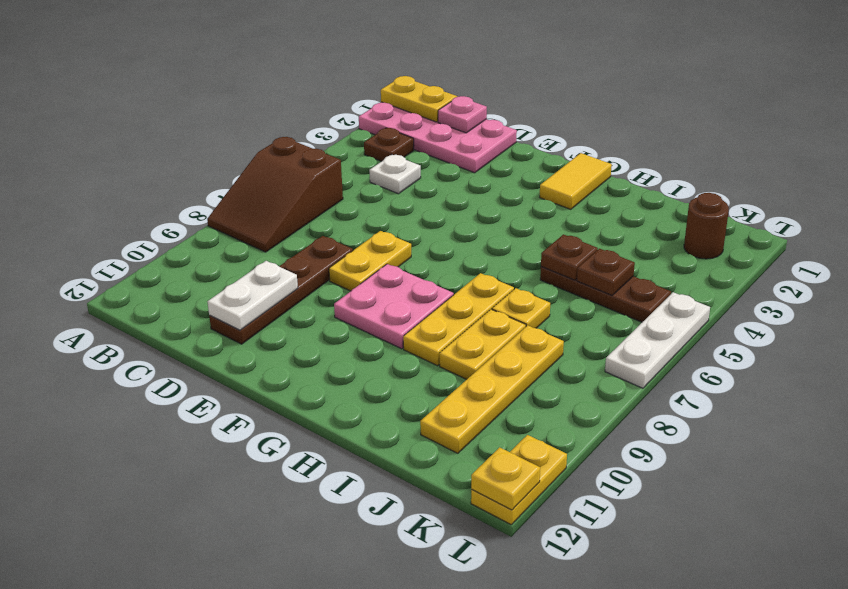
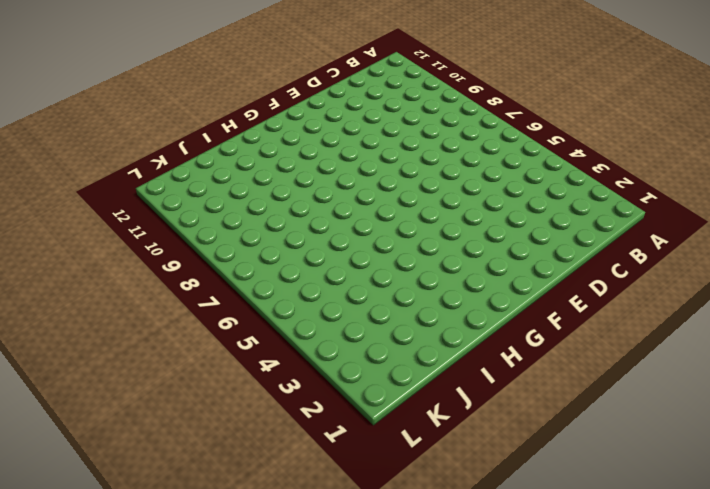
none -> pink plate A1:D2 level 1
none -> brown slope A6:B8 level 1 top 6
none -> brown plate B3 level 1

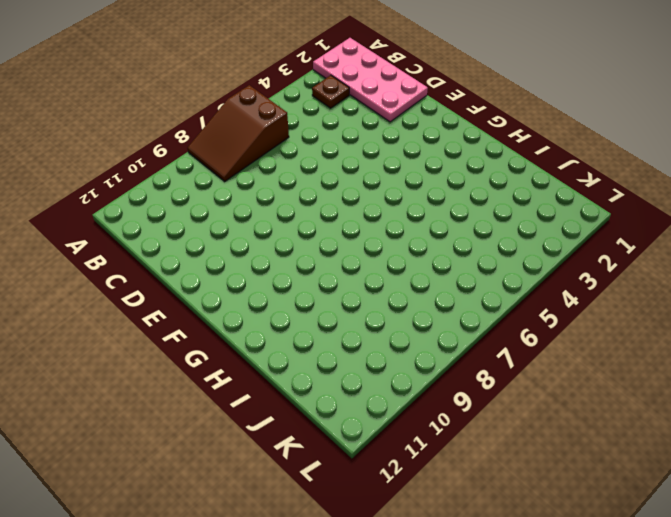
none -> white plate C4 level 1
none -> brown plate D8:D11 level 1
none -> yellow plate E7:E8 level 1

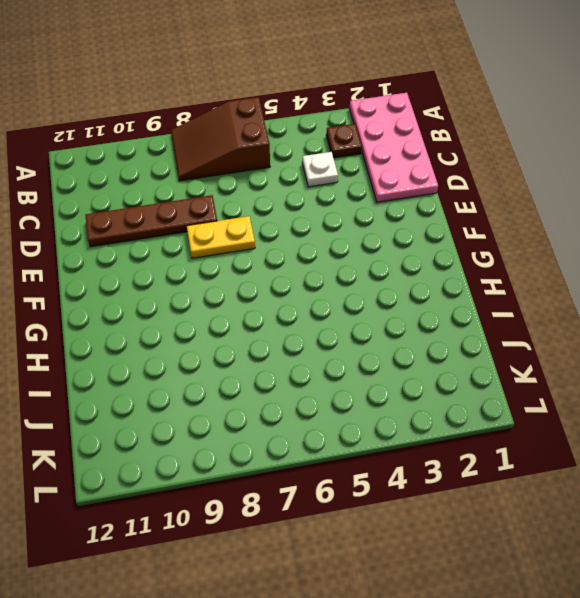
none -> pink plate F8:G9 level 1
none -> yellow tile G1:G2 level 1
none -> yellow plate H7:H9 level 1

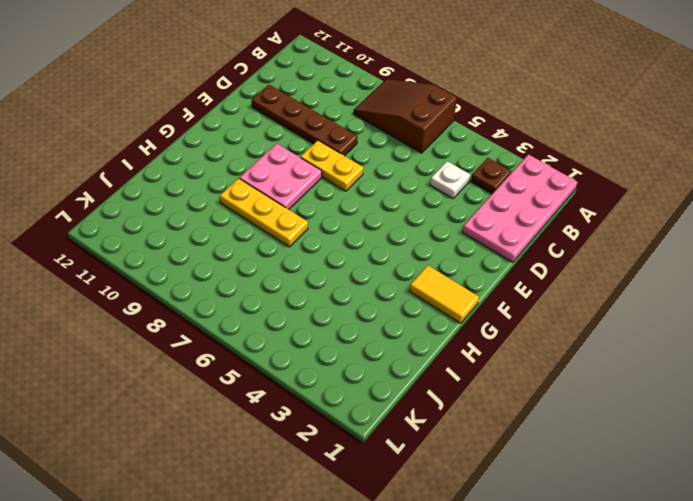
none -> brown plate I5:K5 level 1
none -> yellow plate I7 level 1
none -> yellow plate I8:I9 level 1

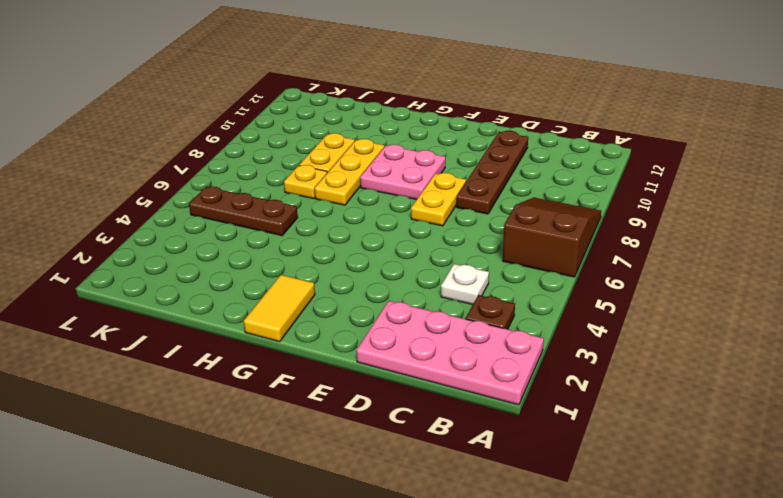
none -> yellow plate J8:J11 level 1
none -> brown round brick K2 level 1
none -> white plate L5:L7 level 1

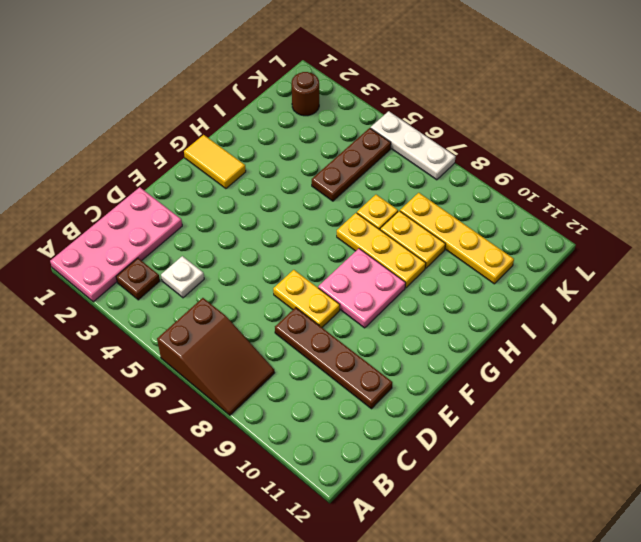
none -> yellow plate L11:L12 level 1
none -> yellow plate A1:B1 level 2
none -> pink plate C1 level 2

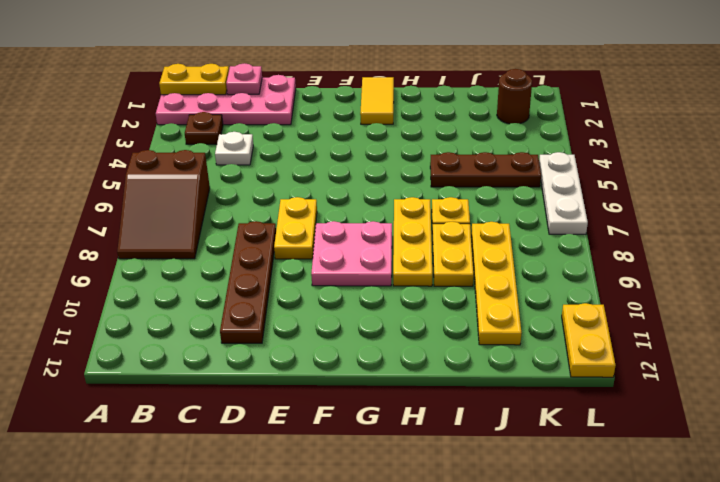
none -> white plate D10:D11 level 2
none -> brown plate I5 level 2
none -> brown plate J5 level 2

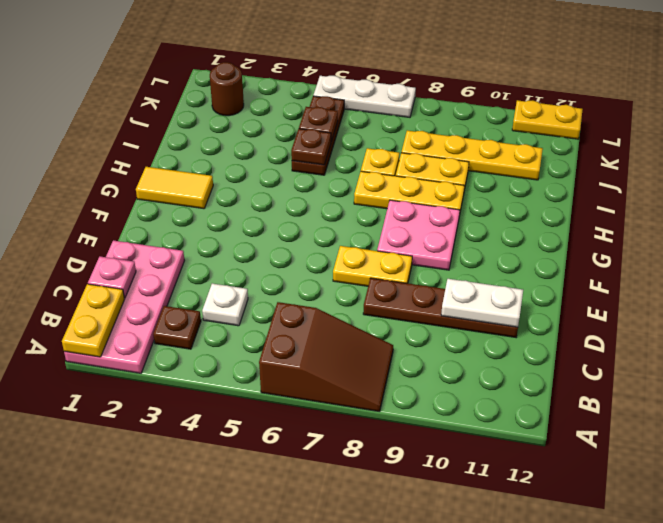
none -> yellow plate L12 level 2

